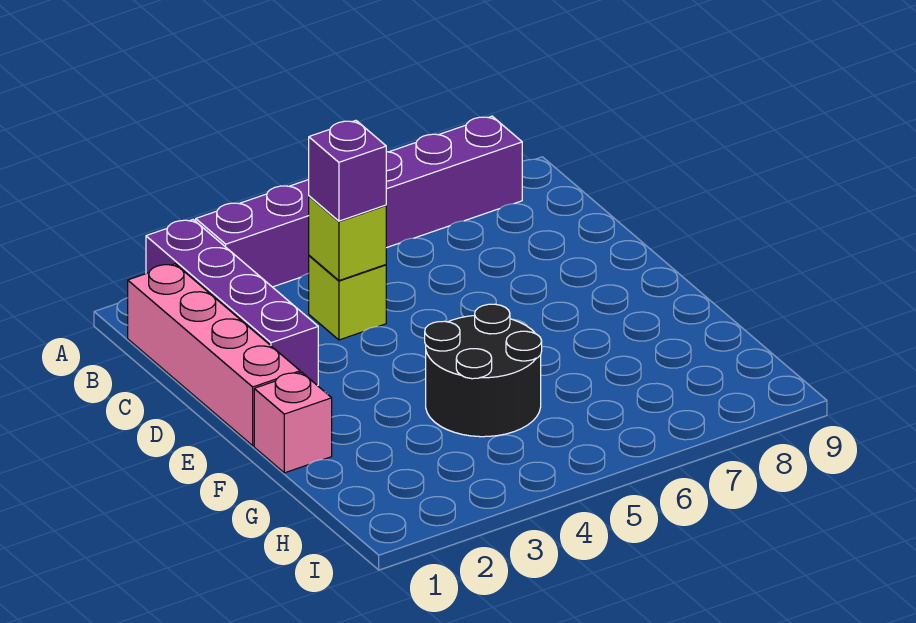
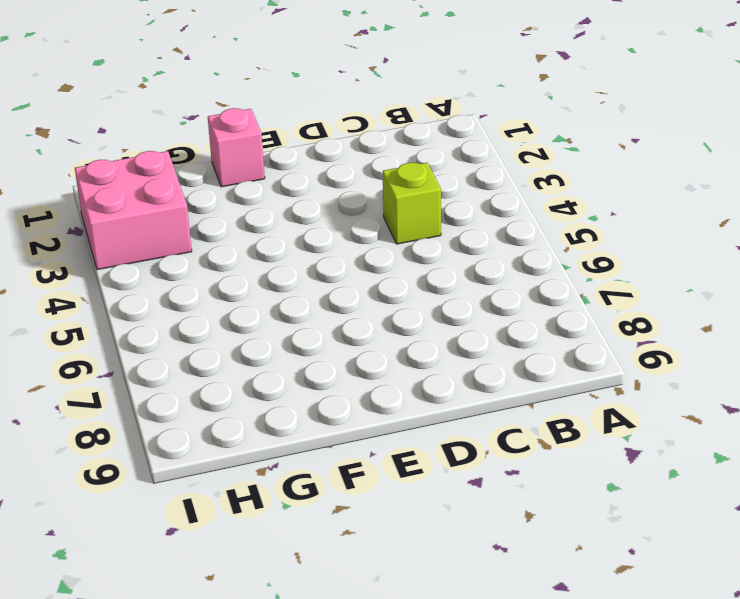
pink brick H2:I3 level 1 -> none
none -> purple brick A2:D2 level 1
none -> purple brick A3:A8 level 1

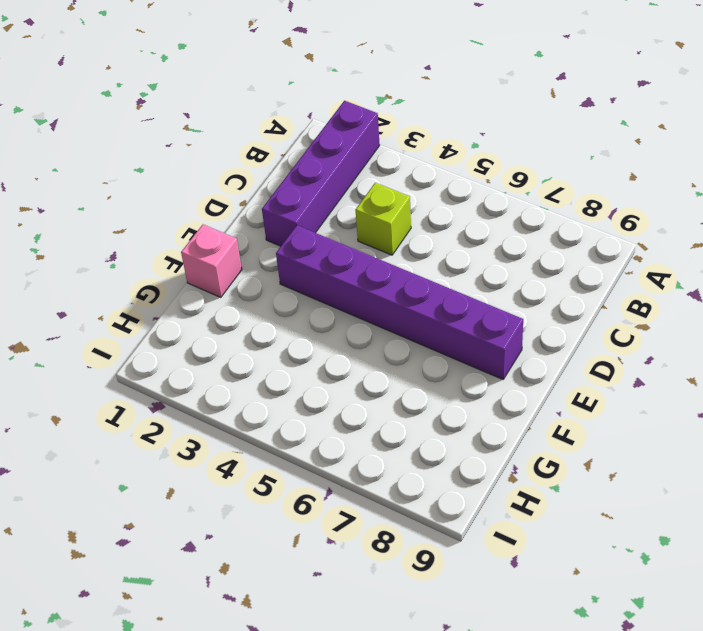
purple brick E3:E8 level 1 -> purple brick A3:A8 level 1
none -> pink brick B1:E1 level 1
none -> black round brick F4:G5 level 1

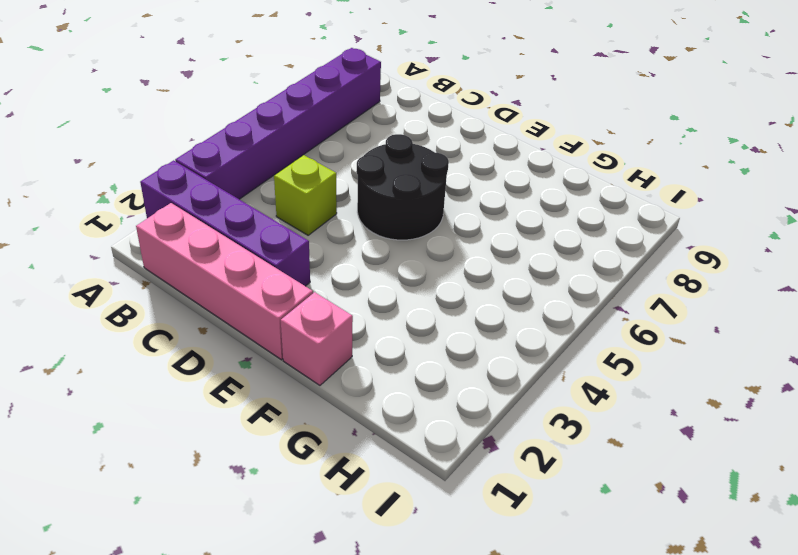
black round brick D5:E6 level 1 -> black round brick F4:G5 level 1
none -> lime brick C4 level 2
none -> purple brick C4 level 3

